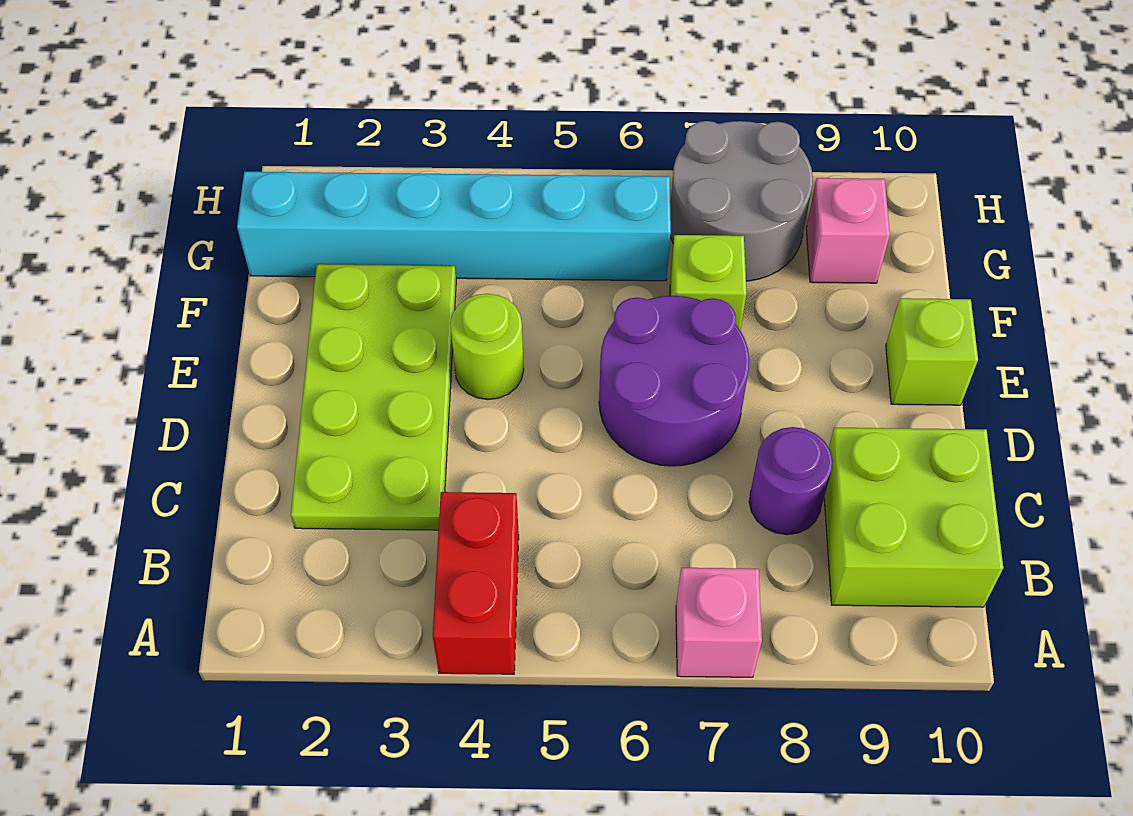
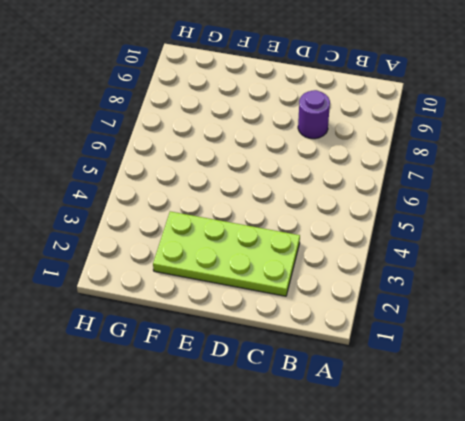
none -> red brick A4:B4 level 1
none -> pink brick A7 level 1
none -> lime brick B9:C10 level 1

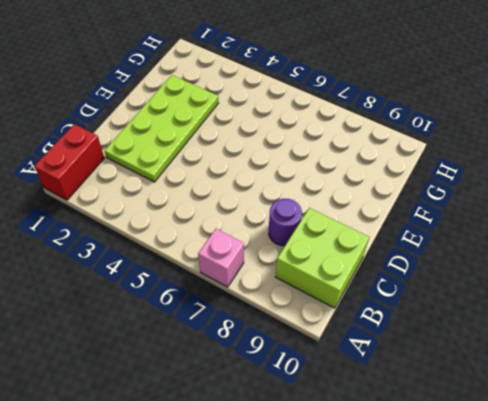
red brick A1:B1 level 1 -> red brick A4:B4 level 1
none -> purple round brick D6:E7 level 1
none -> lime round brick E4 level 1
none -> lime brick E10 level 1

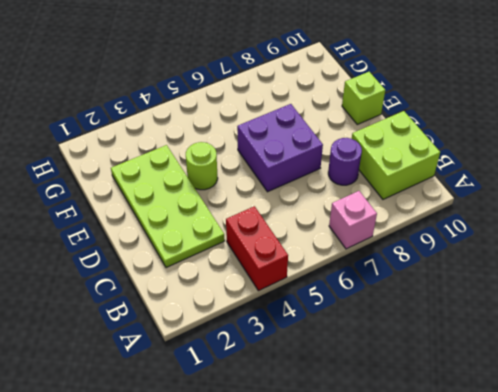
purple brick D6:E7 level 1 -> purple round brick D6:E7 level 1
none -> lime brick F7 level 1
none -> cyan brick G1:G6 level 1
none -> grey round brick G7:H8 level 1

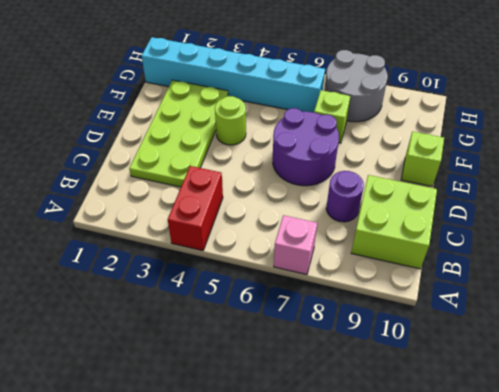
none -> pink brick G9 level 1

